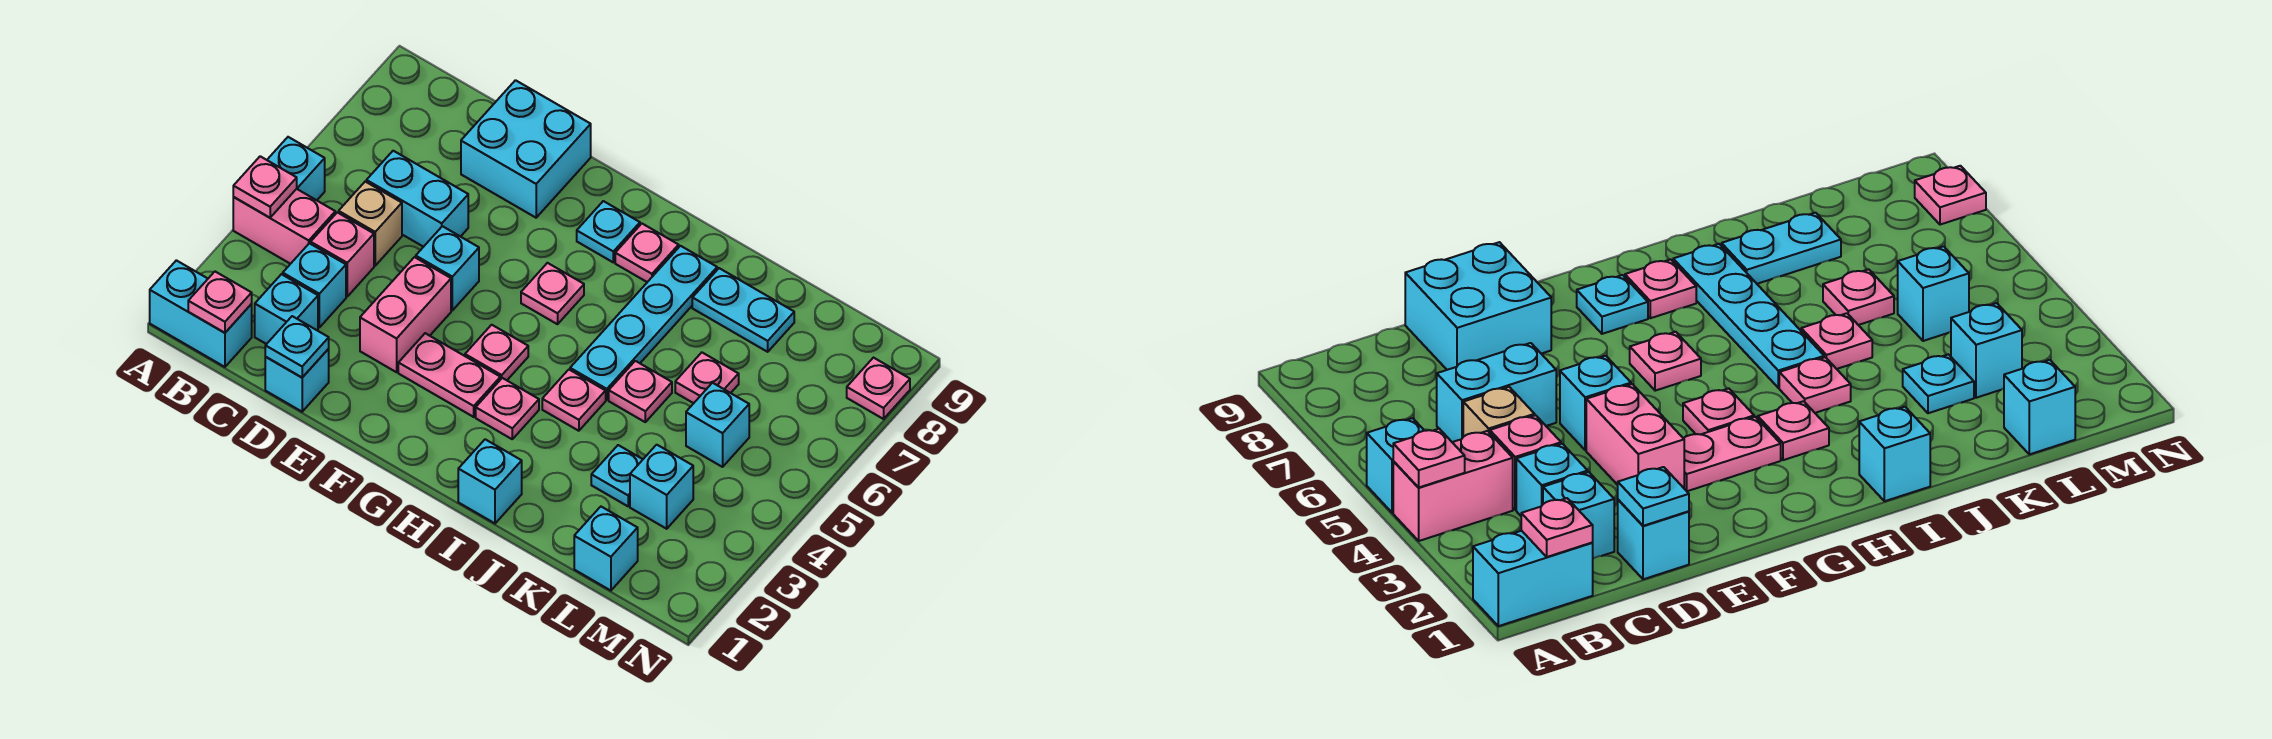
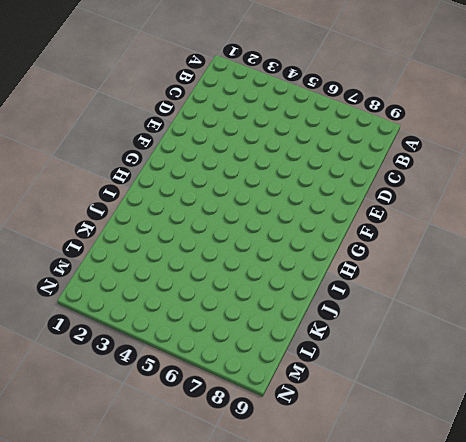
none -> cyan brick A1:B1 level 1
none -> pink brick A4:B4 level 1
none -> cyan brick A5 level 1
none -> cyan brick C2 level 1

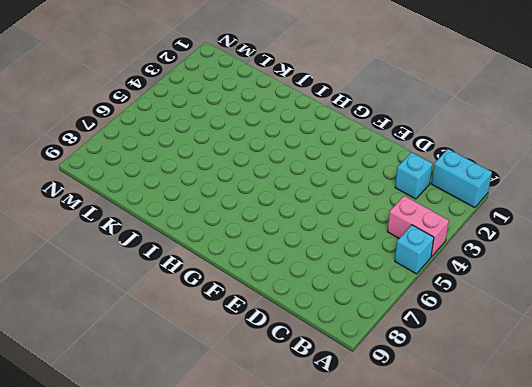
none -> cyan brick C3 level 1
none -> pink brick C4 level 1
none -> tan brick C5 level 1
none -> cyan brick C6:D6 level 1

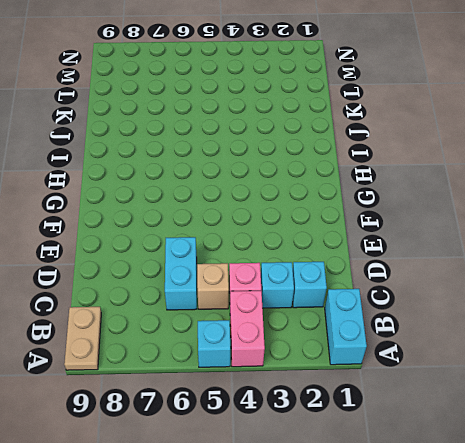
tan plate A9:B9 level 1 -> none
none -> cyan brick D1 level 1
none -> cyan brick D8:E9 level 1
none -> pink brick E3:E4 level 1
none -> cyan brick E5 level 1

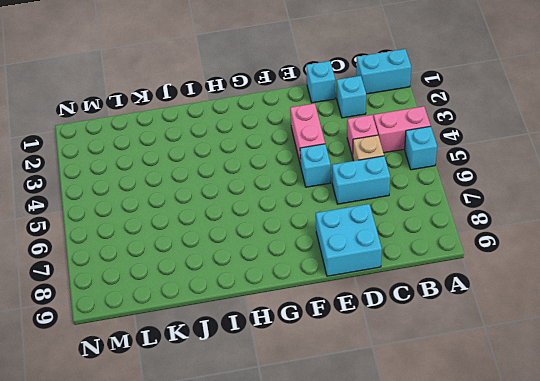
none -> cyan brick C3 level 1
none -> pink plate F3:G3 level 1
none -> pink plate G4 level 1
none -> pink plate G6 level 1

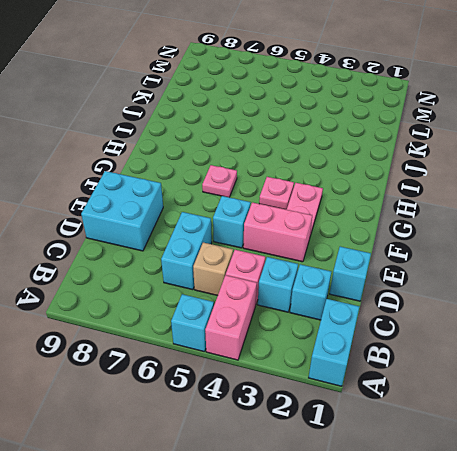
none -> cyan plate G8 level 1
none -> pink plate H3 level 1
none -> pink plate H8 level 1
none -> cyan brick I1 level 1

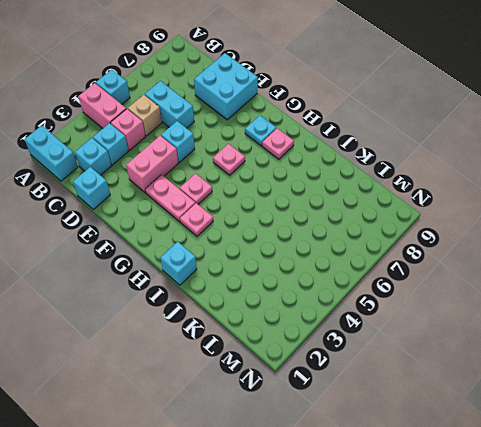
none -> pink plate I4 level 1
none -> cyan plate I5:I8 level 1
none -> pink plate J5 level 1
none -> cyan plate J8:K8 level 1

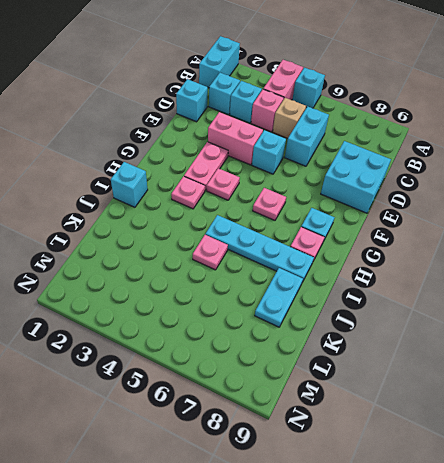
none -> pink plate I4 level 1
none -> cyan plate K3 level 1
none -> pink plate K6 level 1
none -> cyan brick L1 level 1

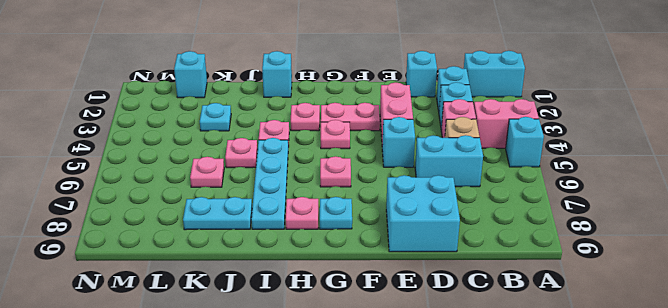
none -> cyan brick L3 level 1
none -> cyan brick L5 level 1
none -> pink plate N8 level 1
none -> pink plate A4 level 2

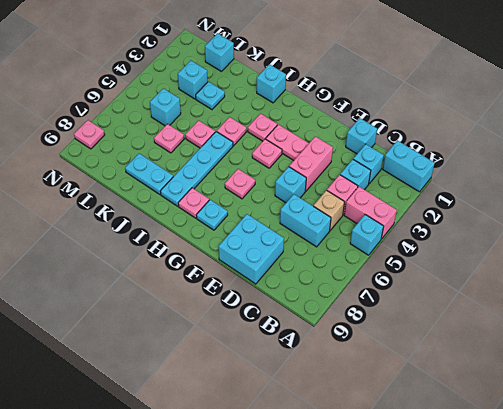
none -> pink plate A4 level 2
none -> pink plate B1 level 2
none -> cyan plate D1 level 2

